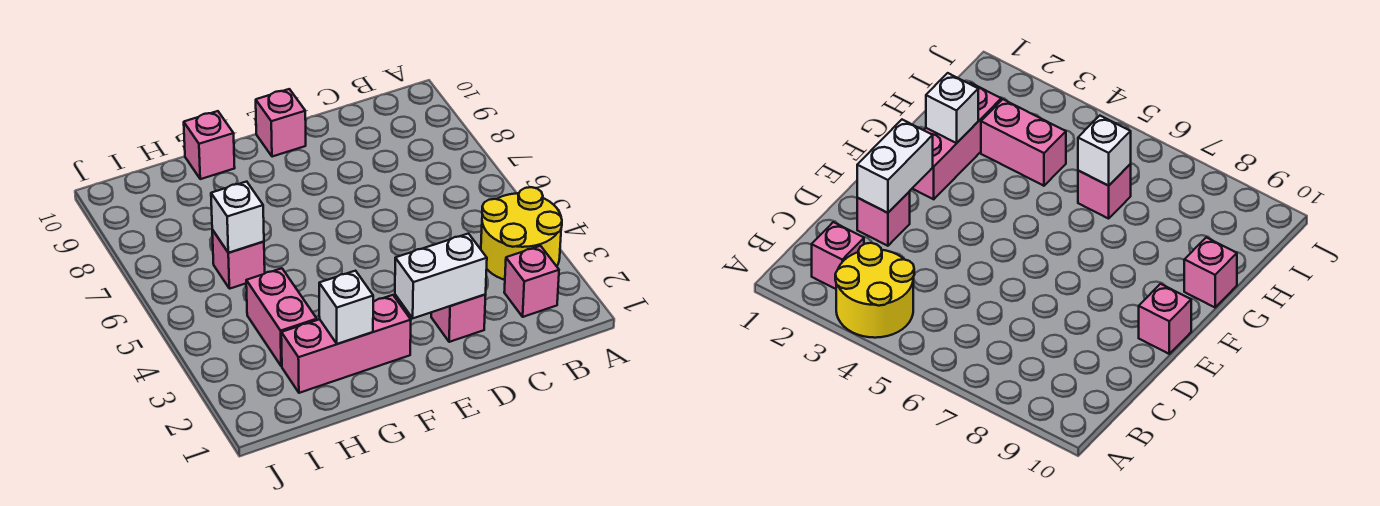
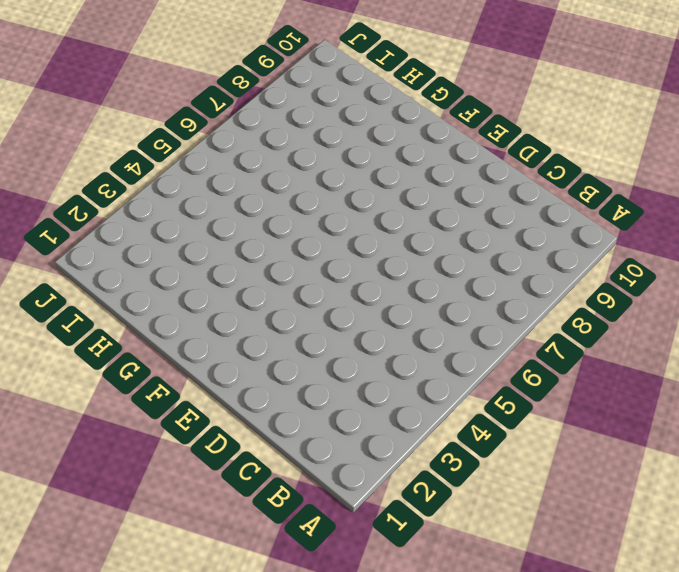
none -> yellow round brick A3:B4 level 1
none -> pink brick B2 level 1

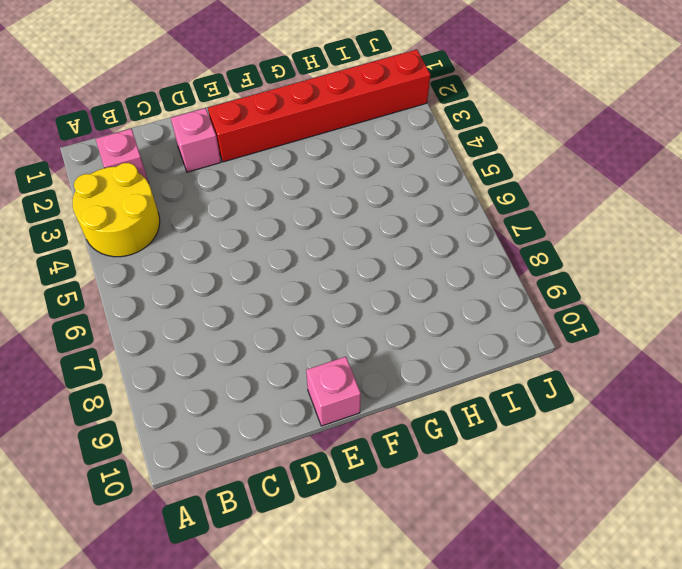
red brick E2:J2 level 1 -> pink brick F2:H2 level 1
none -> pink brick G10 level 1
none -> pink brick H3:H4 level 1

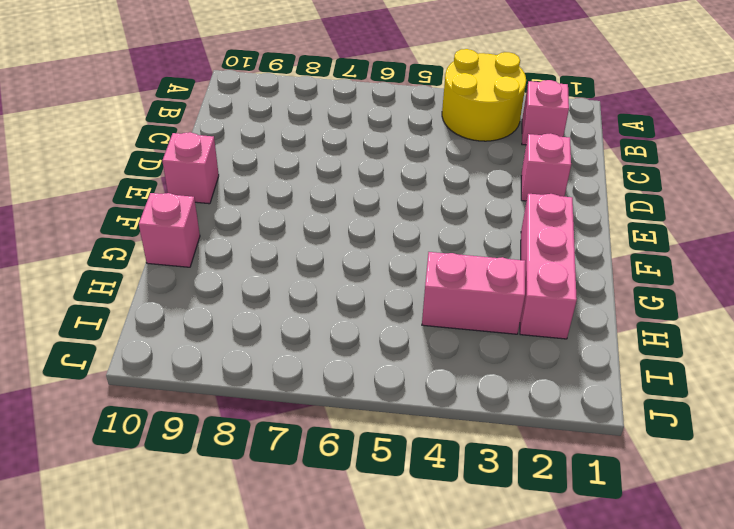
none -> pink brick H6 level 1
none -> white brick D2:E2 level 2

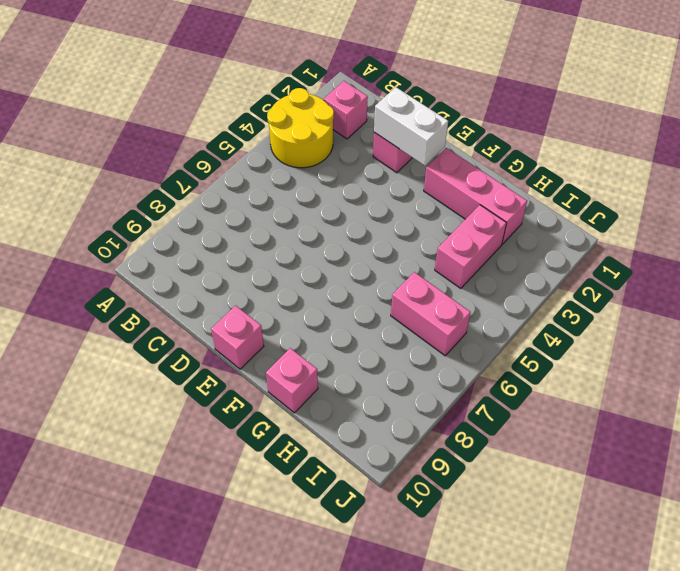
pink brick H6:I6 level 1 -> pink brick H6 level 1
none -> white brick G2 level 2
none -> white brick H6 level 2

